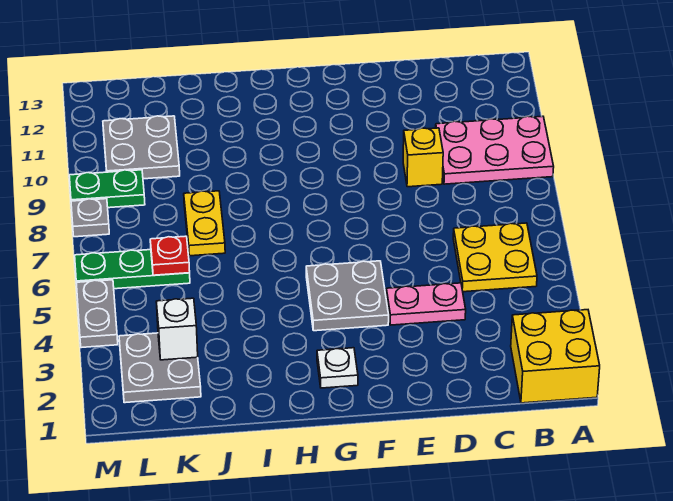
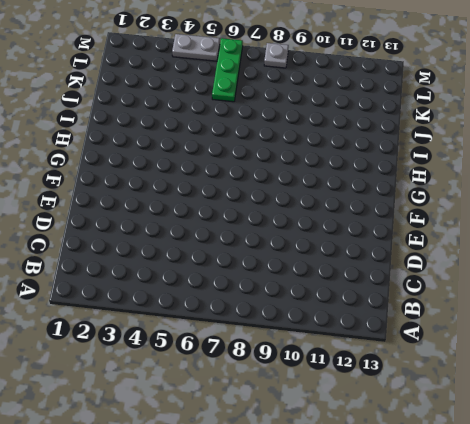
none -> yellow brick A1:B2 level 1
none -> pink plate A9:C10 level 1
none -> yellow plate B5:C6 level 1

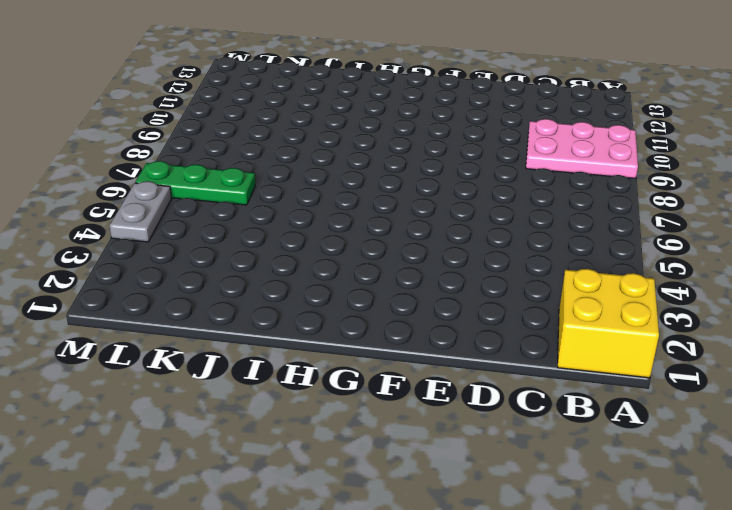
none -> yellow plate B5:C6 level 1
none -> pink plate D4:E4 level 1
none -> yellow brick D9 level 1

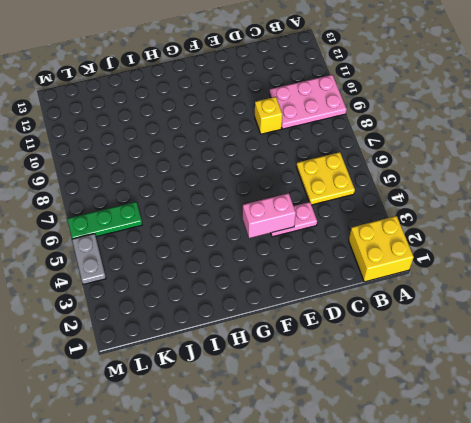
pink brick E4:F4 level 2 -> none
none -> grey plate F4:G5 level 1
none -> white plate G2 level 1
none -> yellow plate J7:J8 level 1

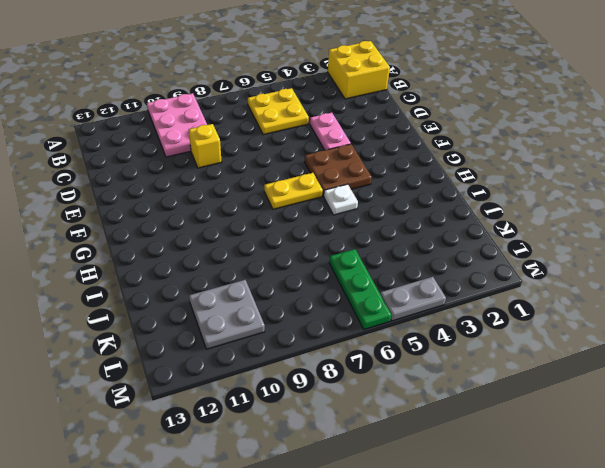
brown plate F4:G5 level 1 -> grey plate F4:G5 level 1
yellow plate G6:G7 level 1 -> yellow plate J7:J8 level 1
white plate H5 level 1 -> white plate G2 level 1
none -> grey plate K2:L3 level 1
none -> green plate L9:M9 level 1
none -> grey plate M8 level 1

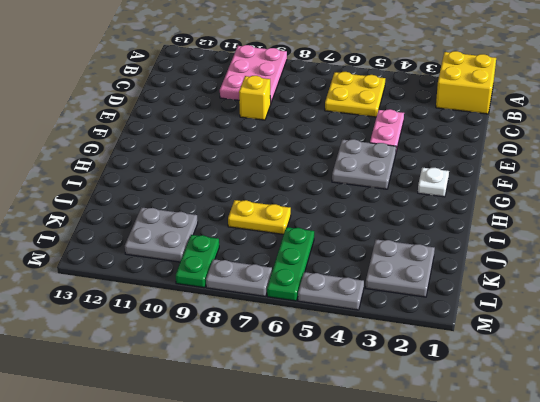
grey plate M7:M8 level 1 -> grey plate M8 level 1
none -> white brick K3 level 2
none -> red plate K6 level 2

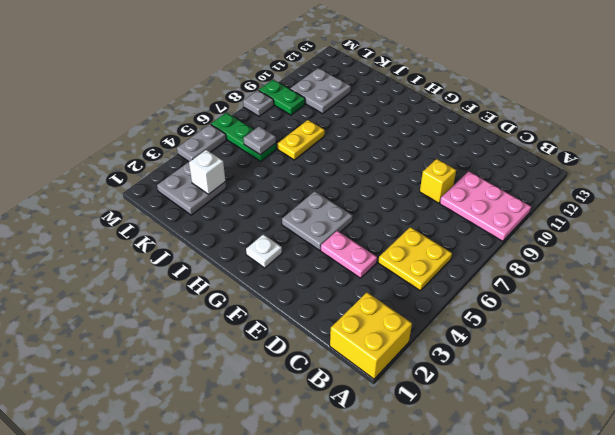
grey plate K6 level 2 -> red plate K6 level 2

